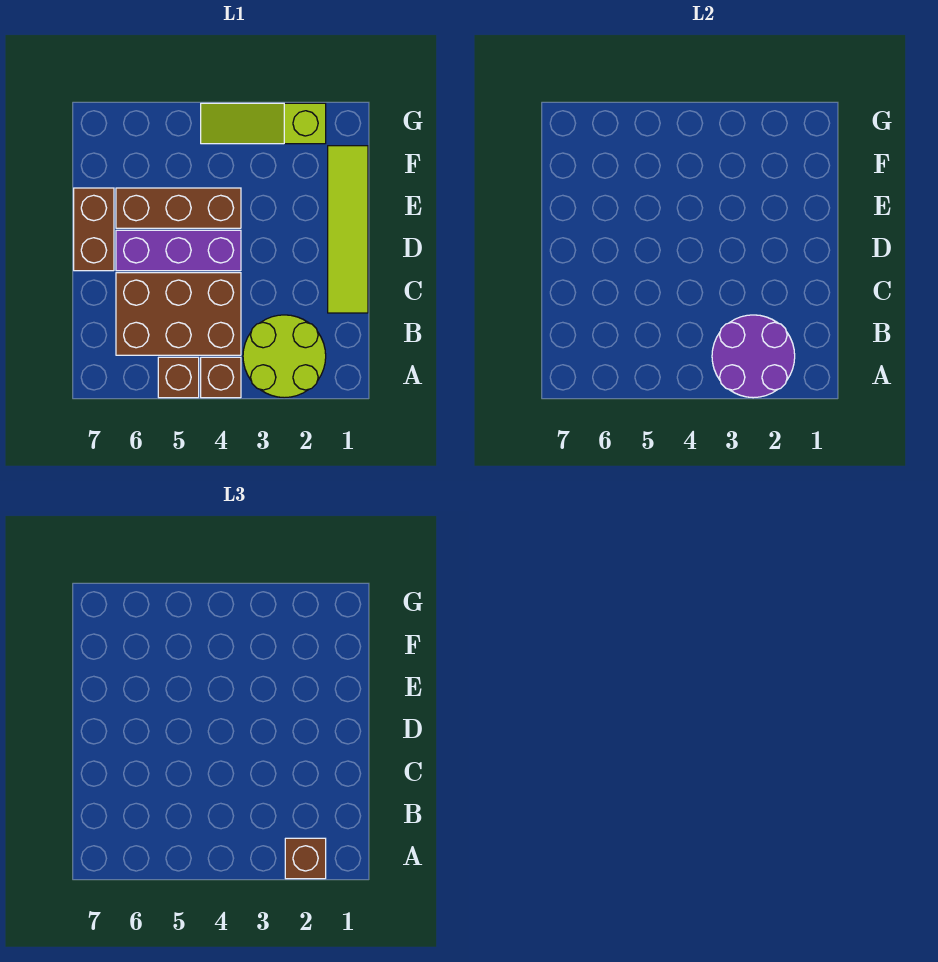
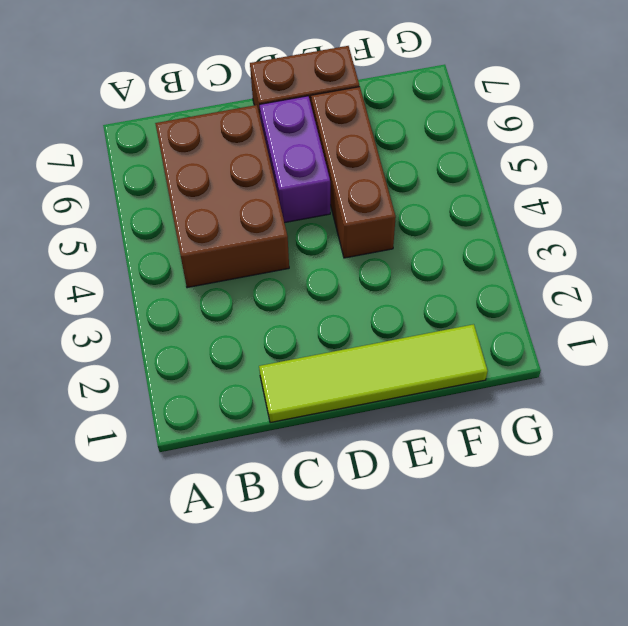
purple brick D5:D6 level 1 -> purple brick D4:D6 level 1
none -> lime round brick A2:B3 level 1
none -> brown brick A4 level 1

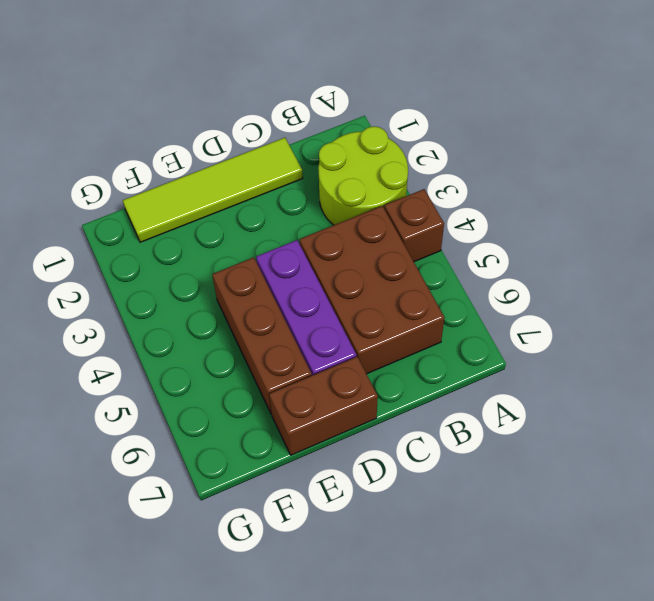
none -> brown brick A5 level 1
none -> lime slope G2:G4 level 1 top 2

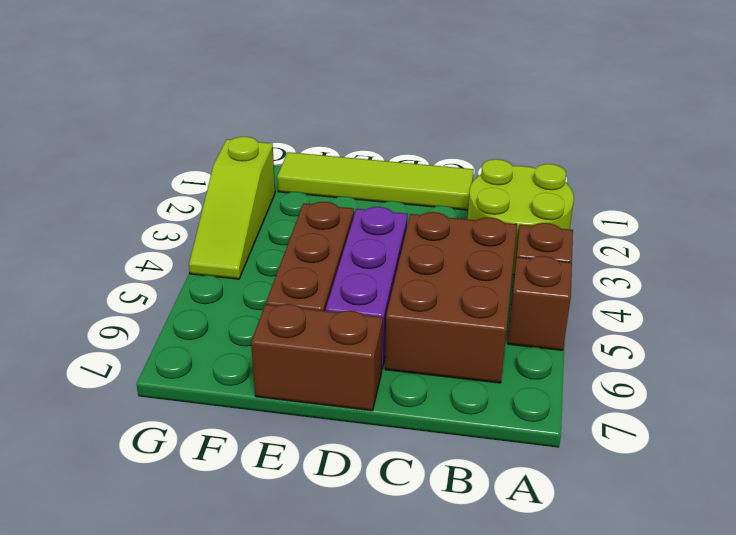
none -> purple round brick A2:B3 level 2
none -> brown brick A2 level 3

